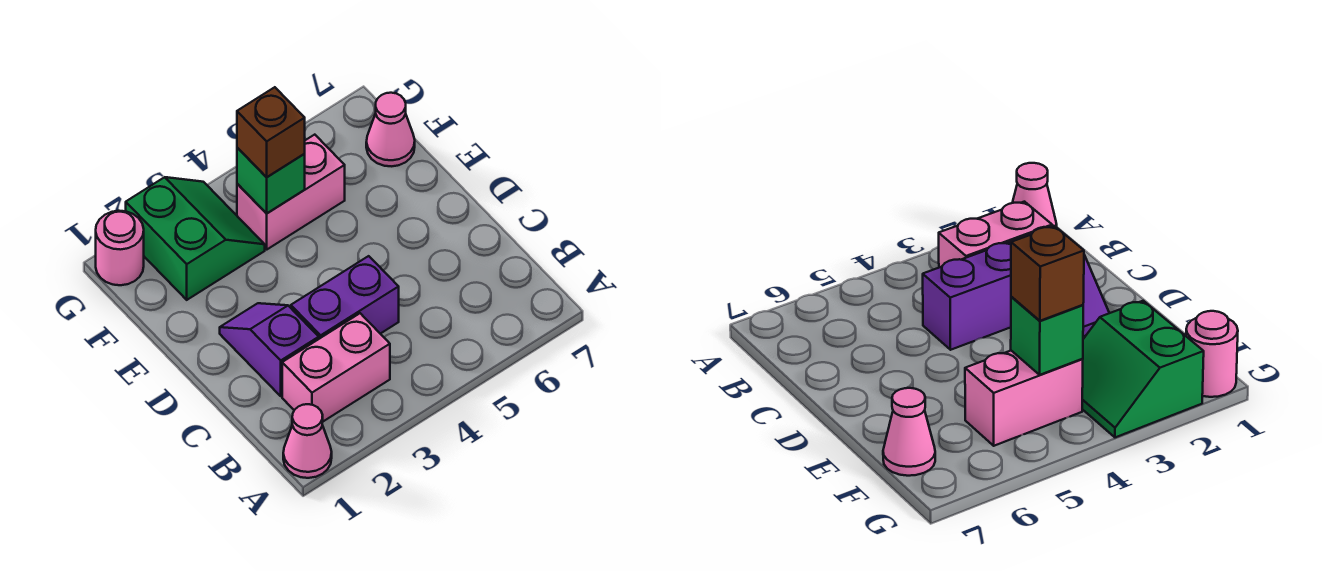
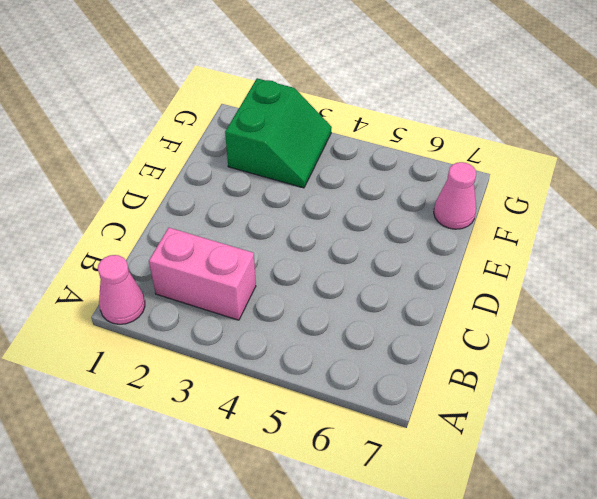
none -> purple slope C2:D2 level 1 top C
none -> purple brick C3:C4 level 1

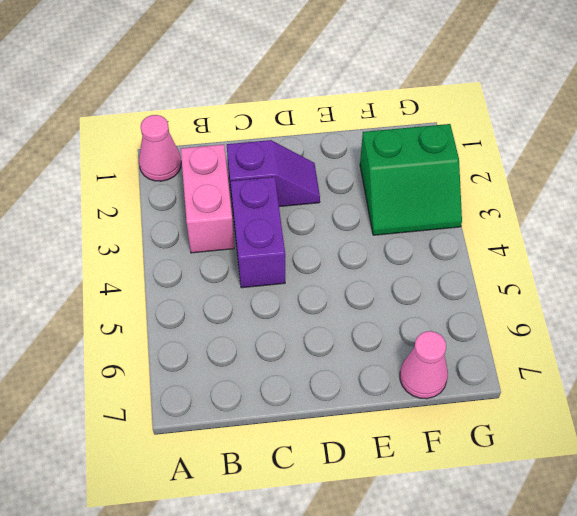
none -> pink brick F4:F5 level 1
none -> pink round brick G1 level 1

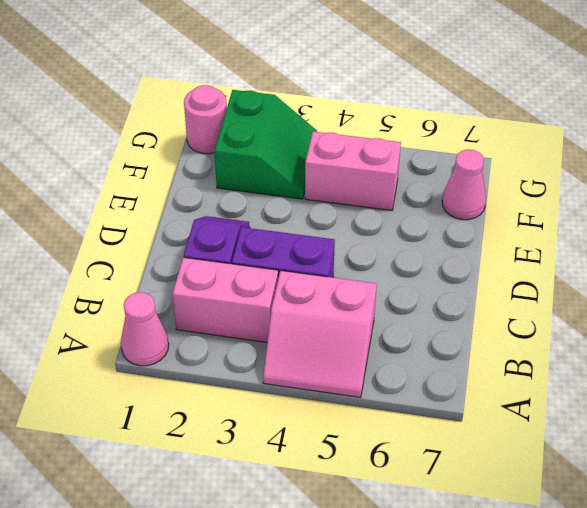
pink slope A4:B5 level 1 top B -> none
none -> green brick F4 level 2
none -> brown brick F4 level 3

